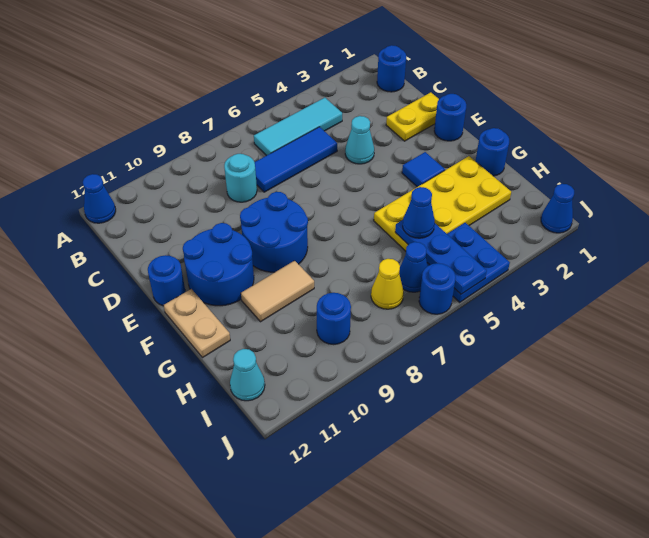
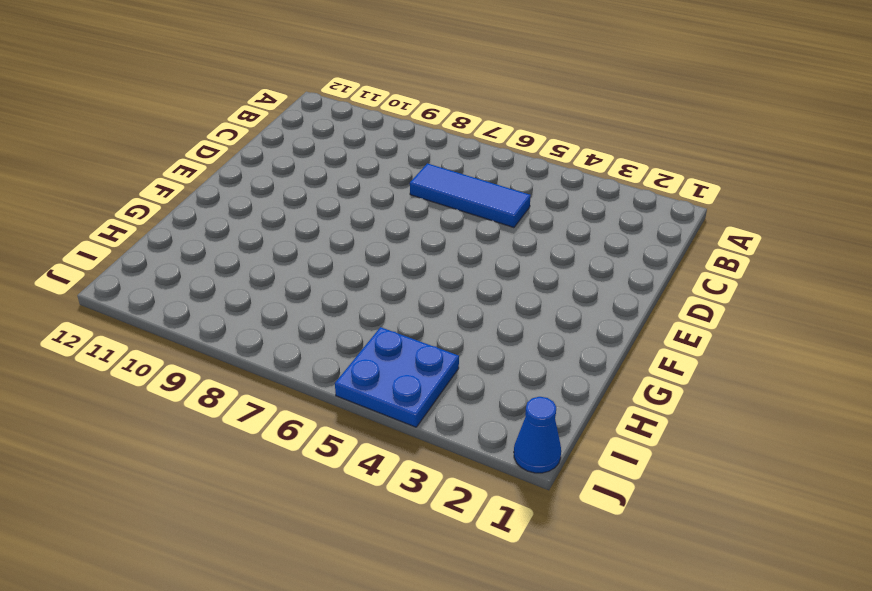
none -> blue cone A12 level 1
none -> blue round brick B1 level 1
none -> cyan tile B4:B6 level 1

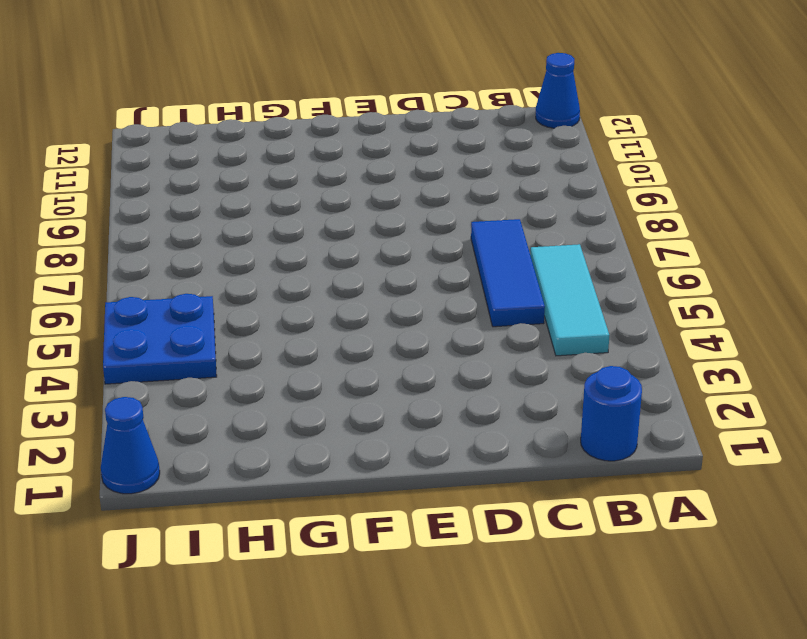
none -> cyan round brick C8 level 1
none -> yellow plate D1:D2 level 1
none -> cyan cone D4 level 1

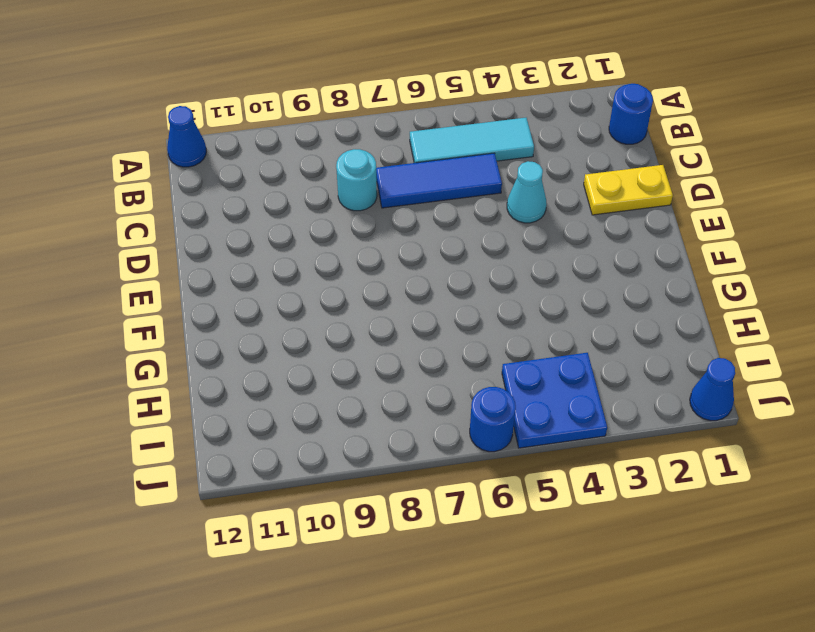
none -> blue round brick E1 level 1
none -> blue round brick E8:F9 level 1
none -> blue round brick E10:F11 level 1

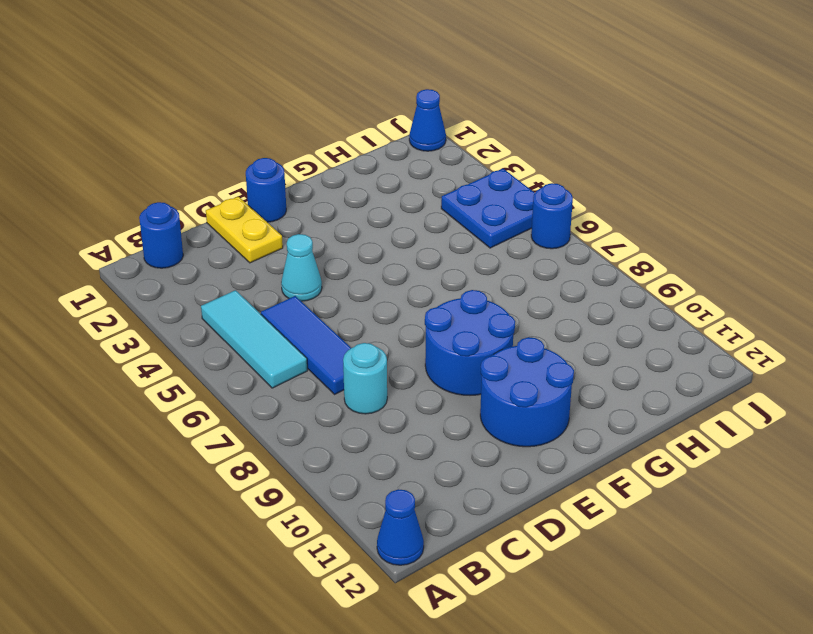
none -> blue round brick E12 level 1
none -> blue tile F3 level 1
none -> tan plate F12:G12 level 1

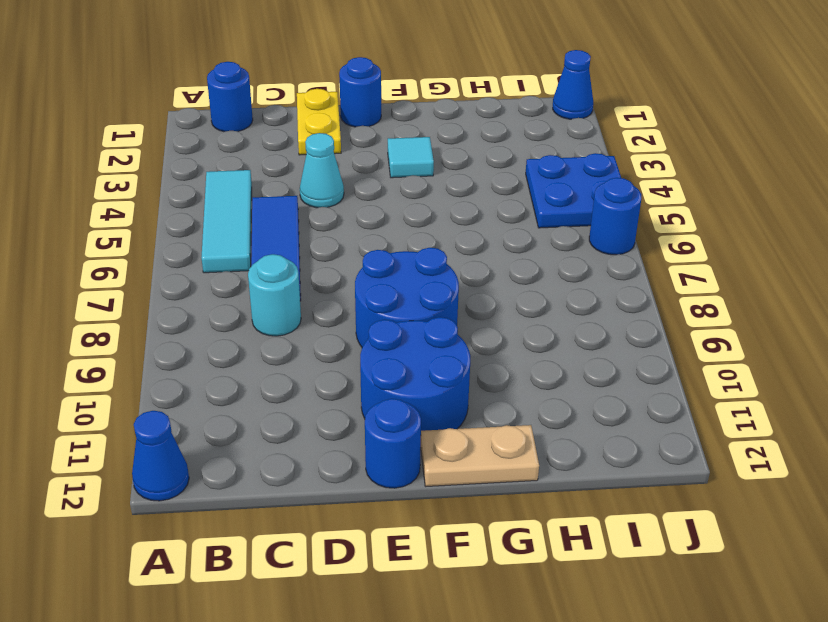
cyan tile F3 level 1 -> blue tile F3 level 1
none -> blue round brick G1 level 1
none -> yellow plate G2:H5 level 1
none -> tan tile G9:G10 level 1

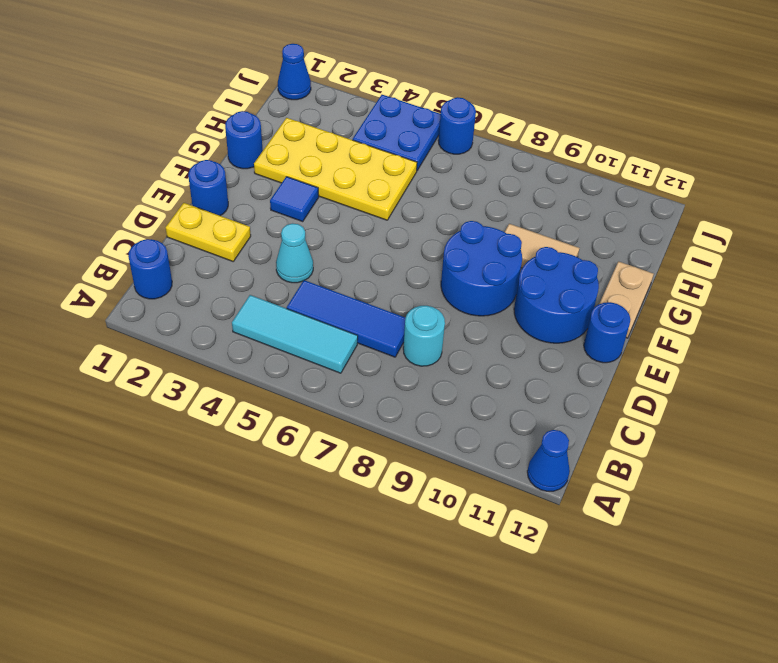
none -> blue cone I6 level 1
none -> yellow cone I7 level 1
none -> blue round brick I9 level 1

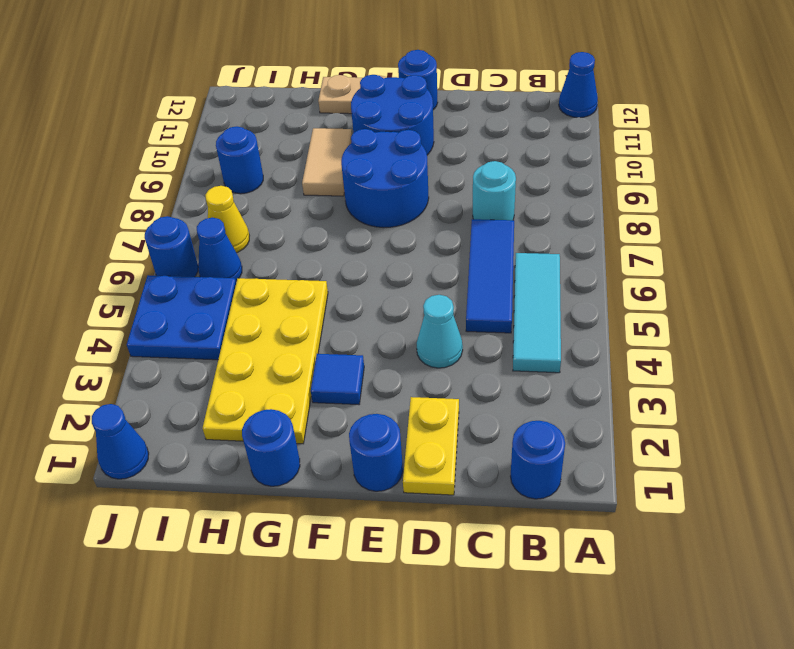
none -> cyan cone I12 level 1
none -> blue plate H5:J5 level 2
none -> blue cone H5 level 3

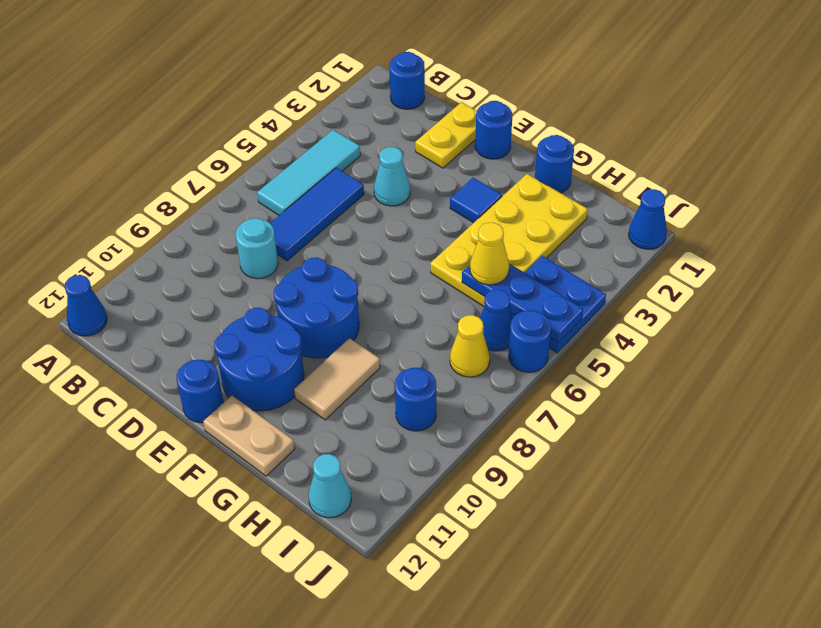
yellow cone H5 level 3 -> blue cone H5 level 3

